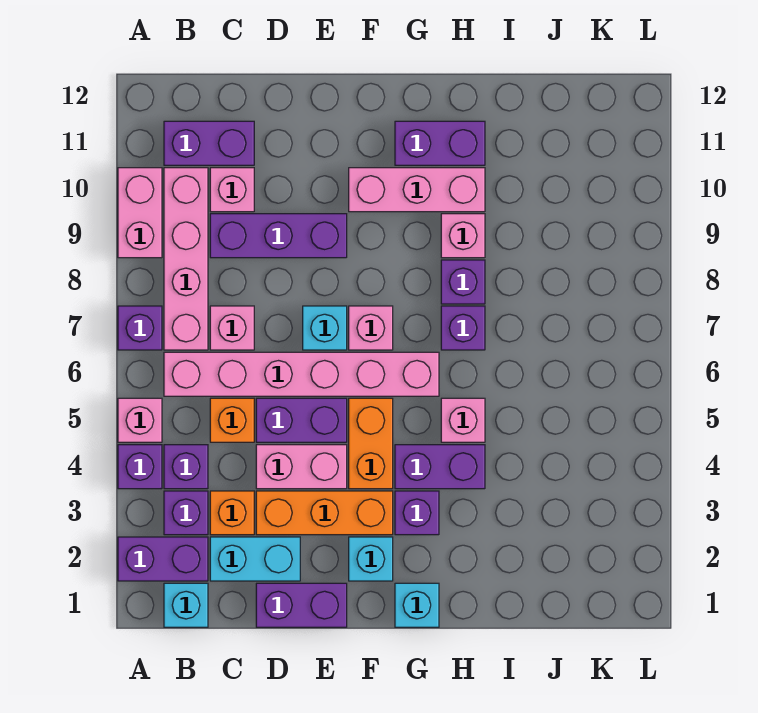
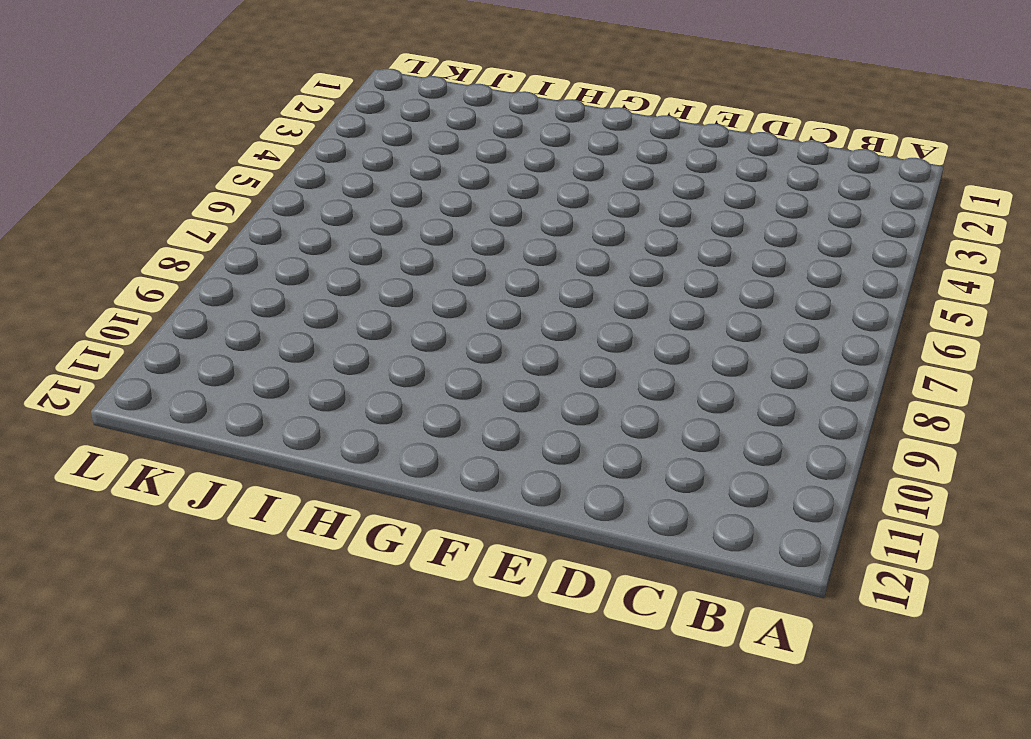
none -> purple brick A2:B2 level 1
none -> purple brick A4 level 1
none -> pink brick A5 level 1
none -> purple brick A7 level 1

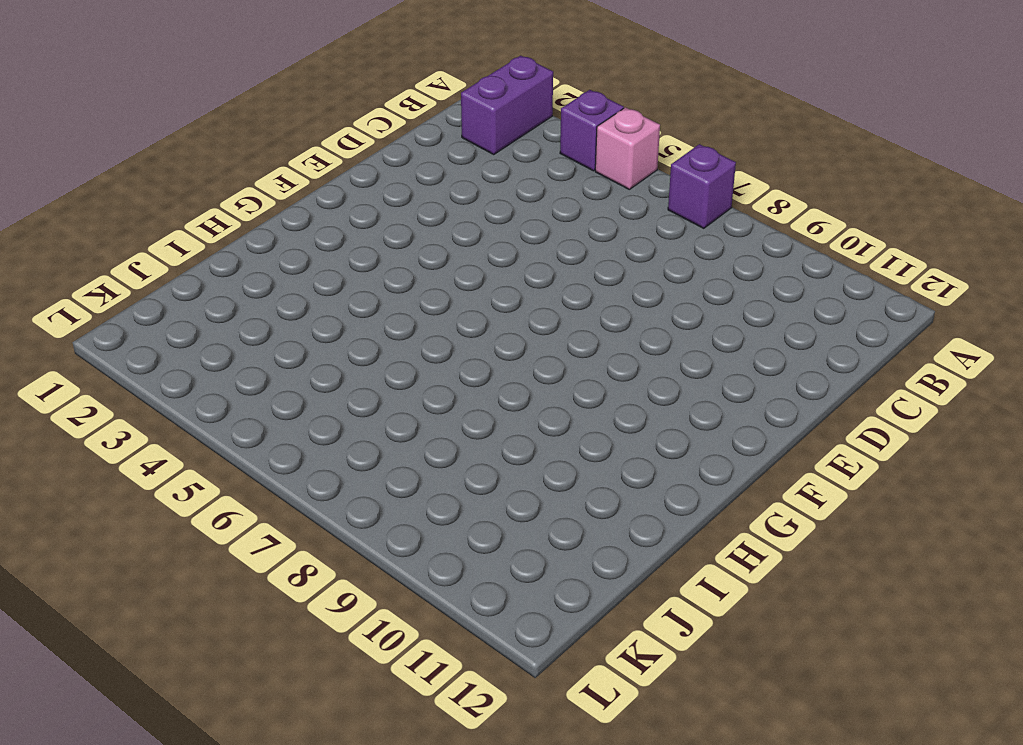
none -> pink brick A9:A10 level 1
none -> cyan brick B1 level 1
none -> purple brick B3 level 1
none -> purple brick B4 level 1

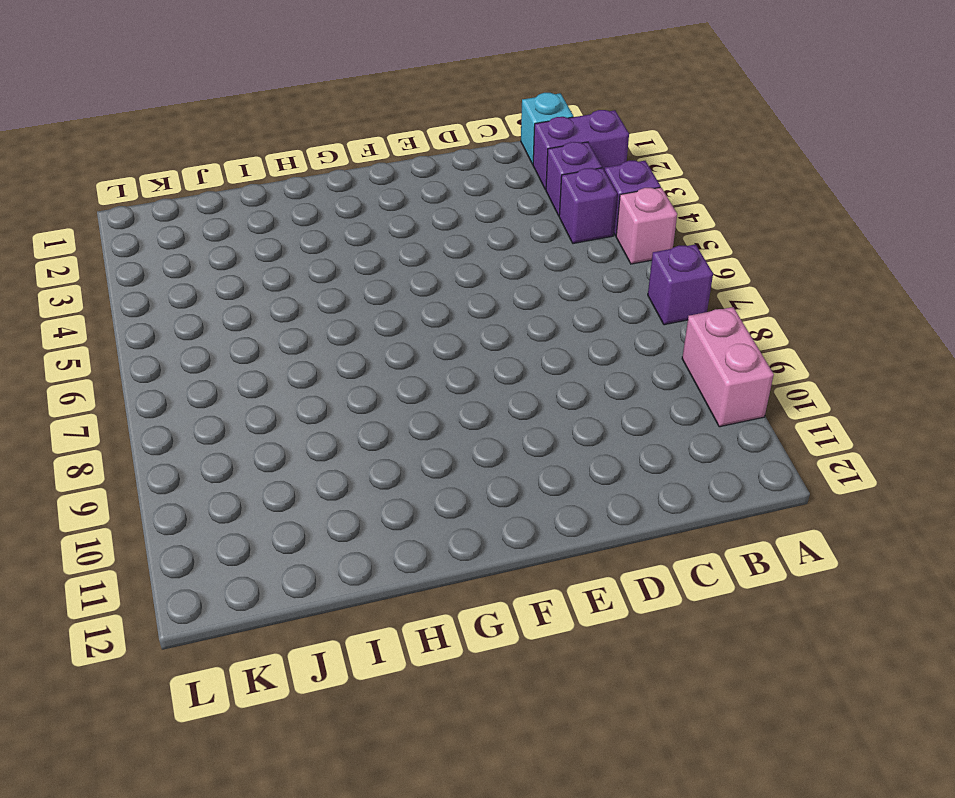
none -> pink brick B6:G6 level 1
none -> pink brick B7:B10 level 1
none -> purple brick B11:C11 level 1
none -> cyan brick C2:D2 level 1

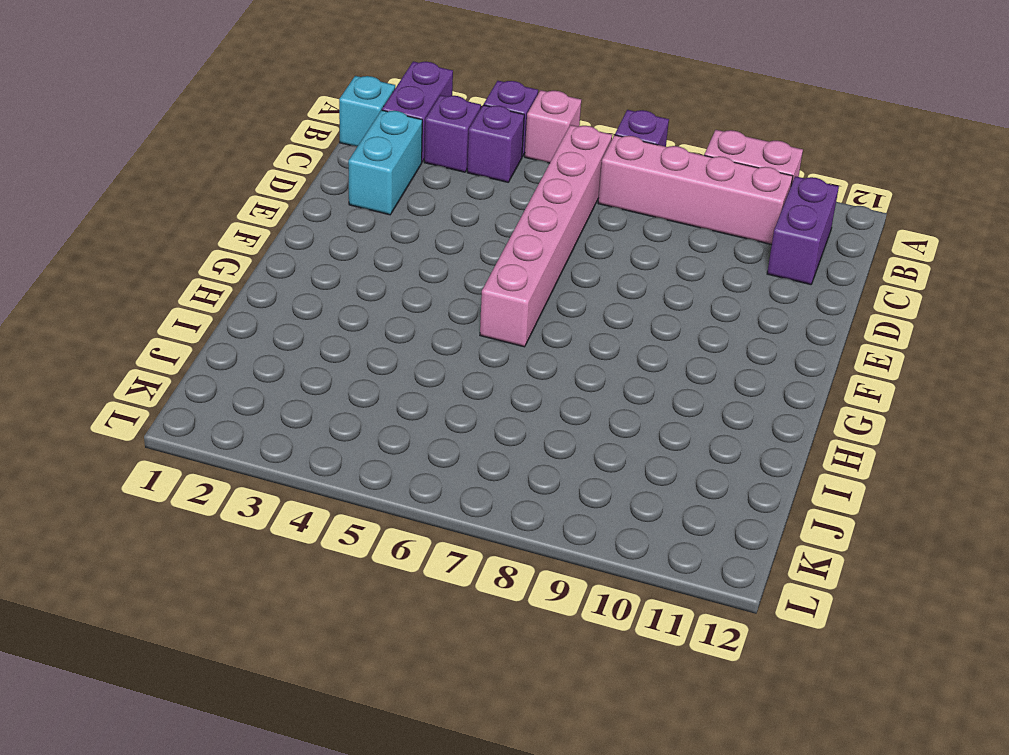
none -> orange brick C3 level 1
none -> orange brick C5 level 1
none -> pink brick C7 level 1
none -> purple brick C9:E9 level 1

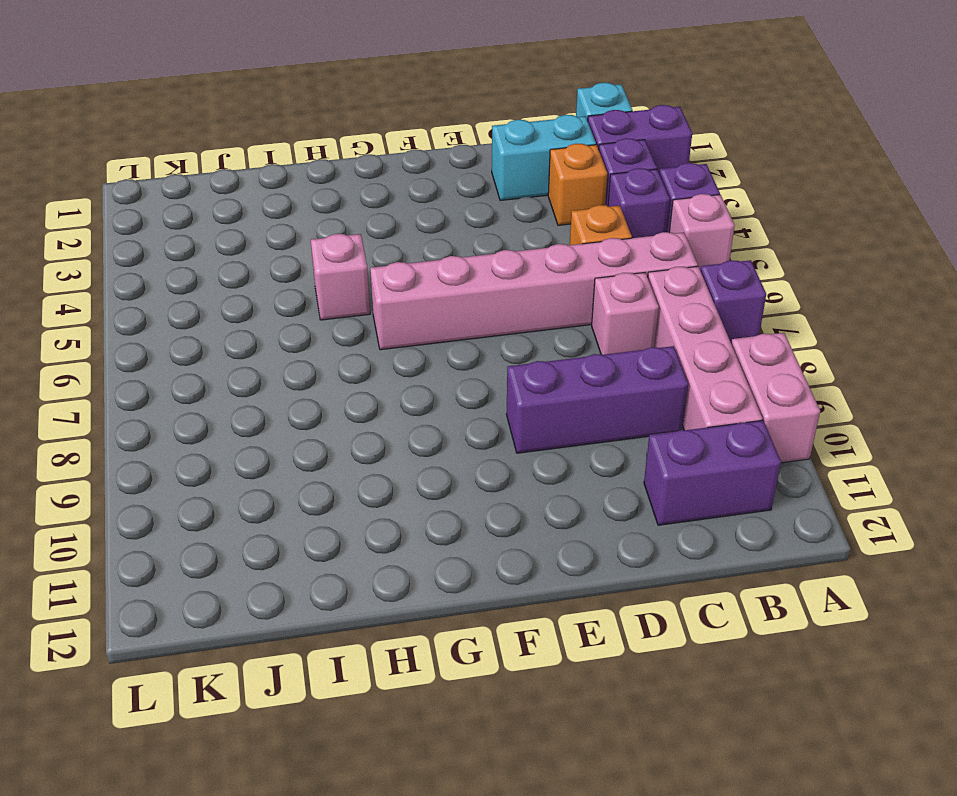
none -> pink brick C10 level 1
none -> purple brick D1:E1 level 1
none -> orange brick D3:F3 level 1
none -> pink brick D4:E4 level 1

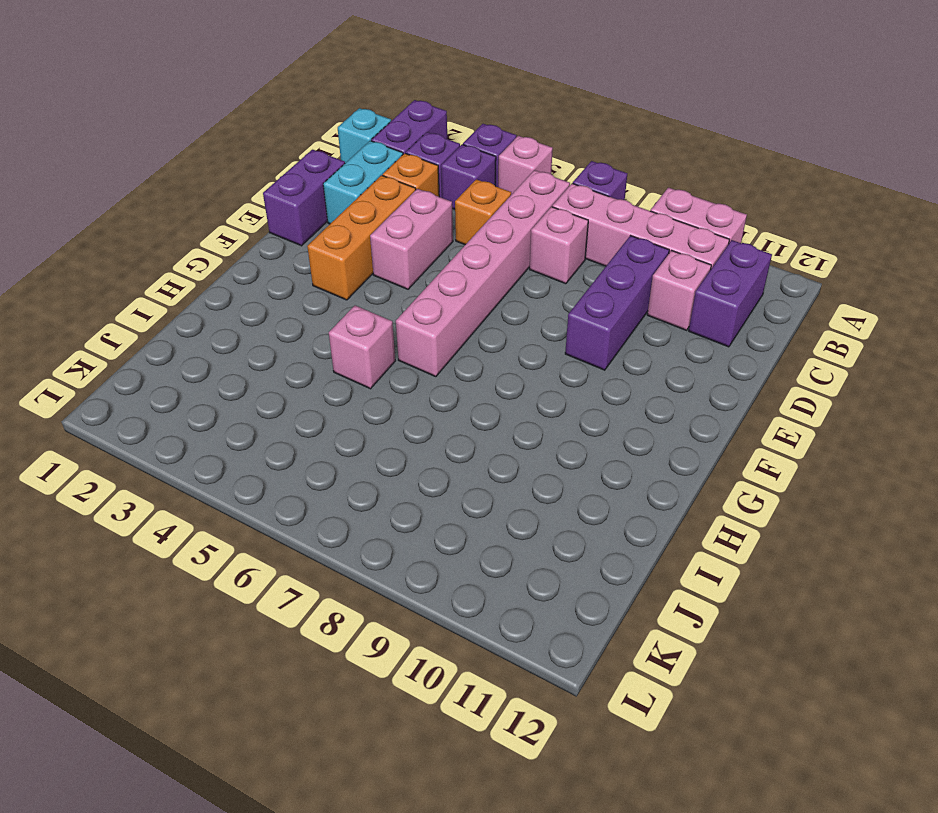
none -> purple brick D5:E5 level 1
none -> cyan brick E7 level 1
none -> cyan brick F2 level 1
none -> orange brick F4:F5 level 1

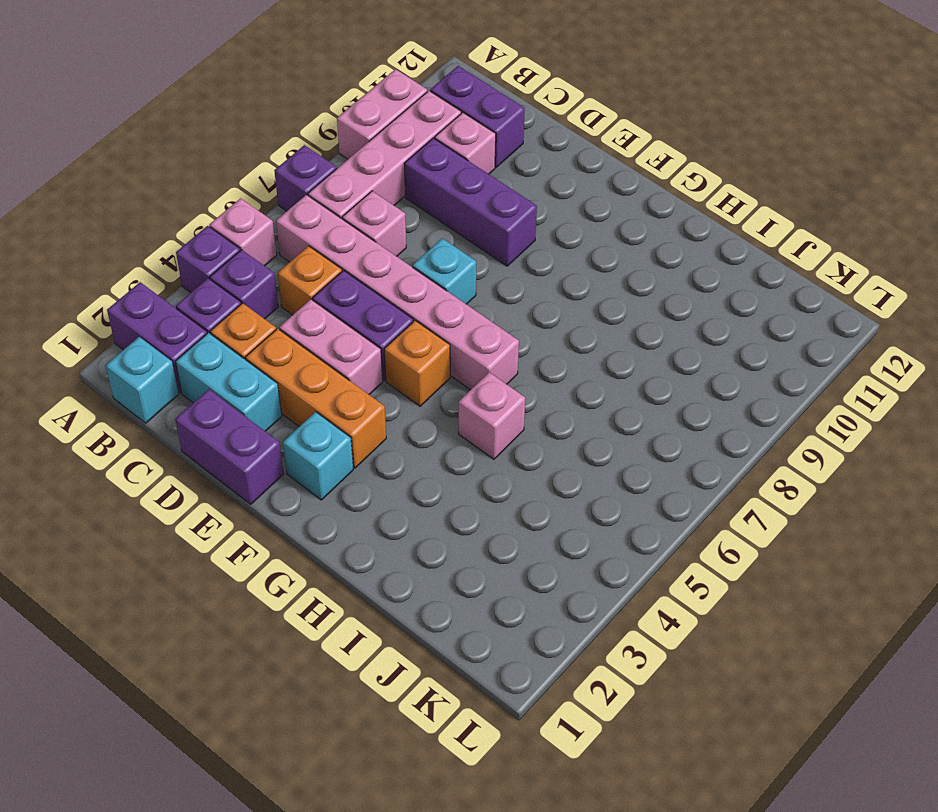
orange brick F5 level 1 -> orange brick F4:F5 level 1
none -> pink brick F7 level 1
none -> pink brick F10:H10 level 1
none -> cyan brick G1 level 1
none -> purple brick G3 level 1

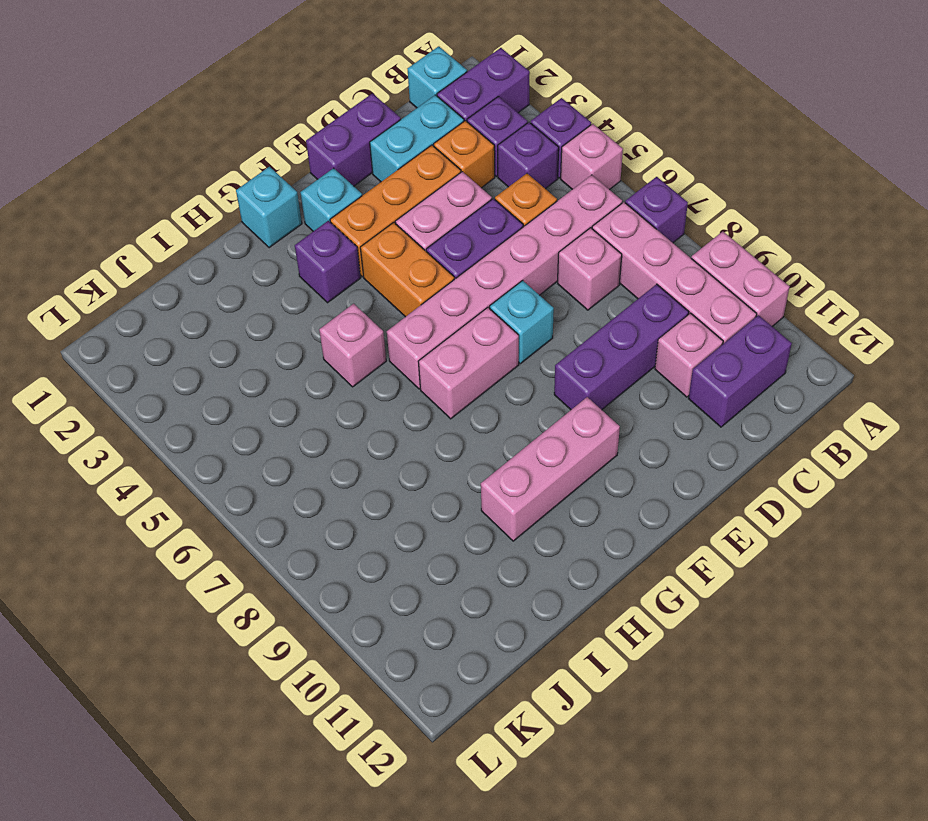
pink brick F7:G7 level 1 -> pink brick F7 level 1
none -> purple brick G4:H4 level 1
none -> purple brick G11:H11 level 1
none -> purple brick H7 level 1
none -> purple brick H8 level 1

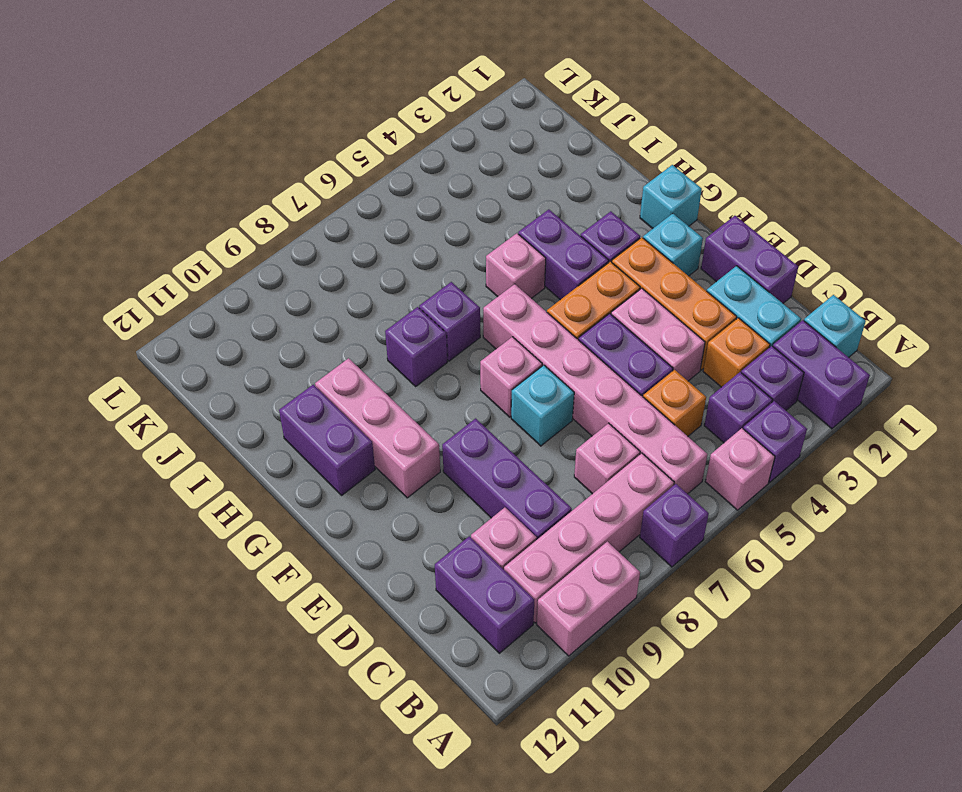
none -> pink brick H9 level 1

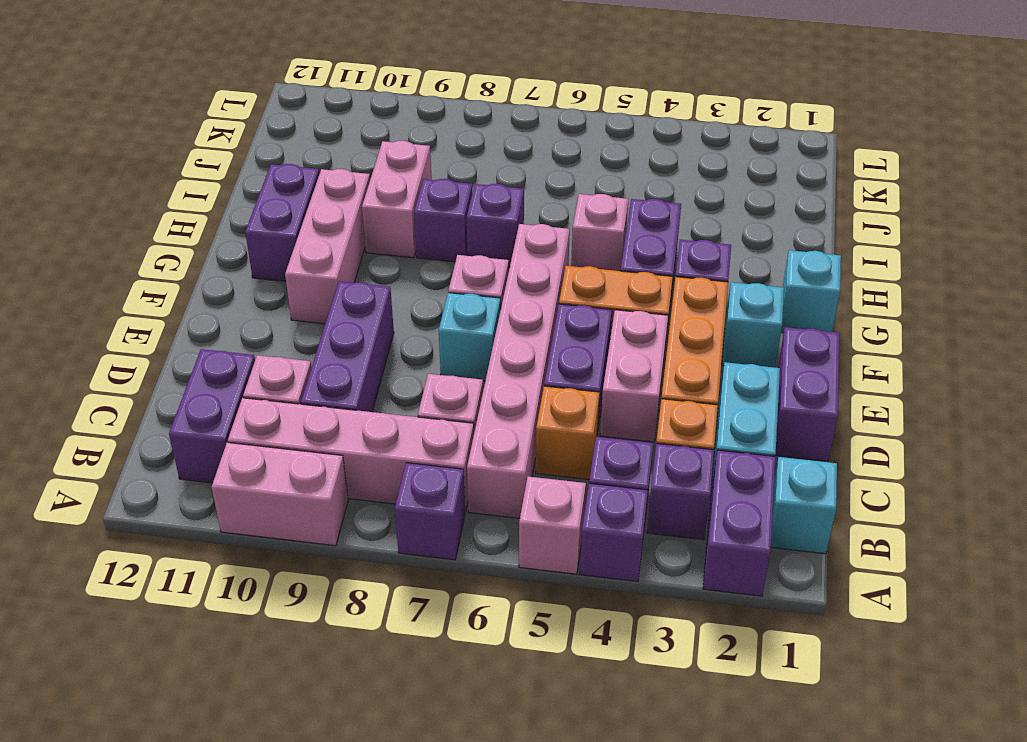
pink brick H9:I9 level 1 -> pink brick H9 level 1

